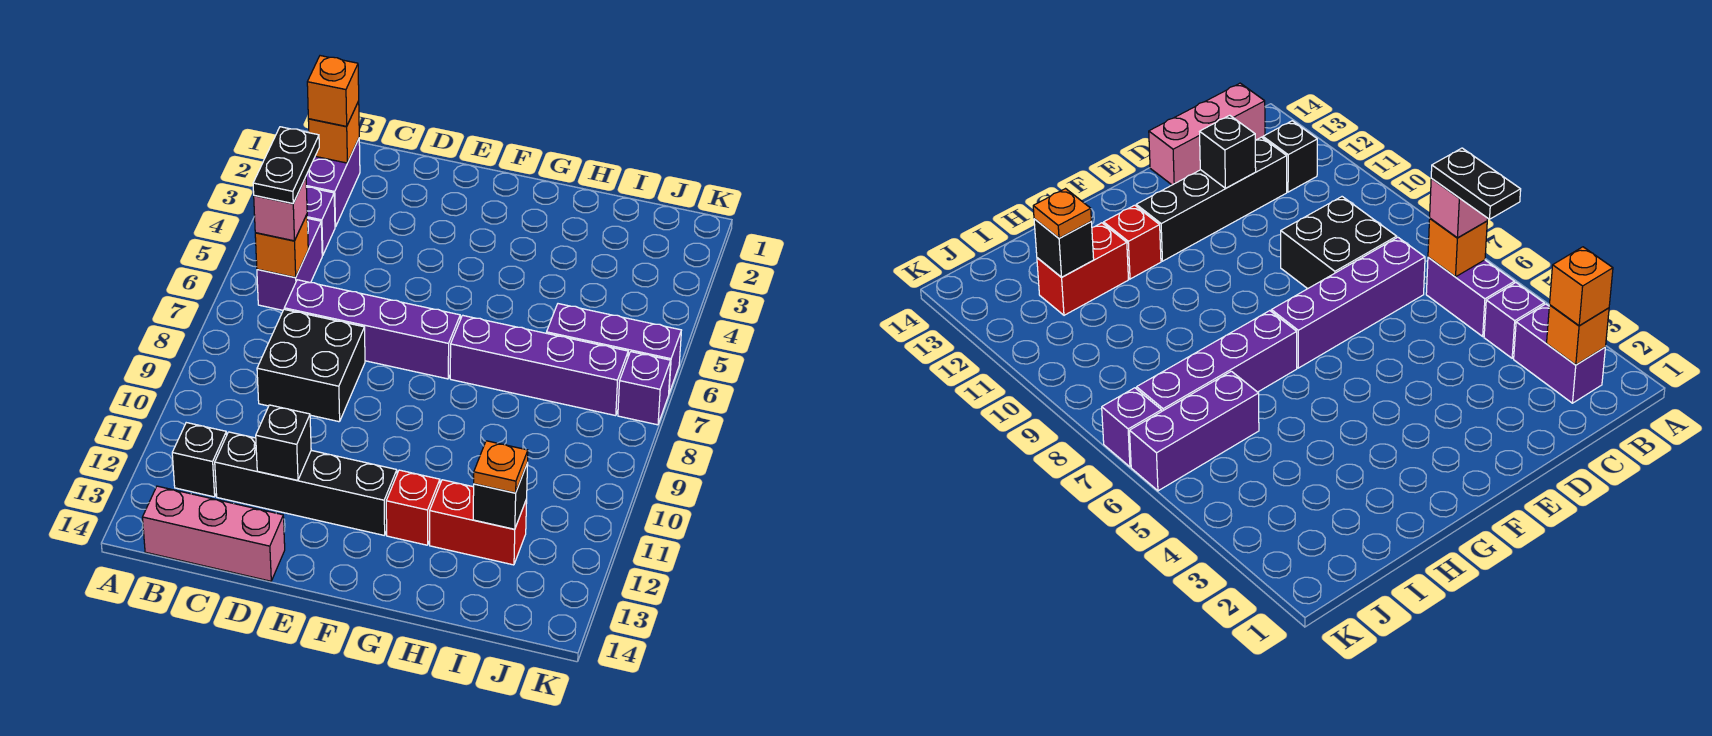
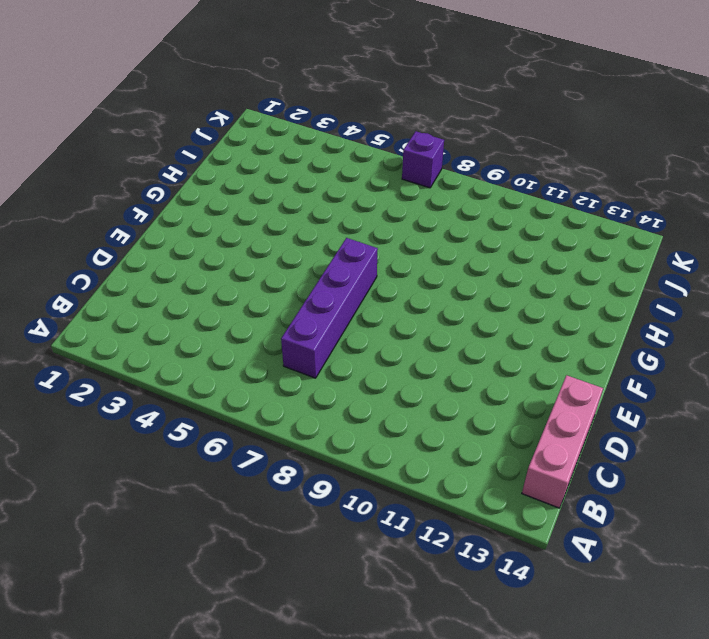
none -> purple brick B2:B3 level 1
none -> purple brick B4 level 1
none -> purple brick B5:B6 level 1

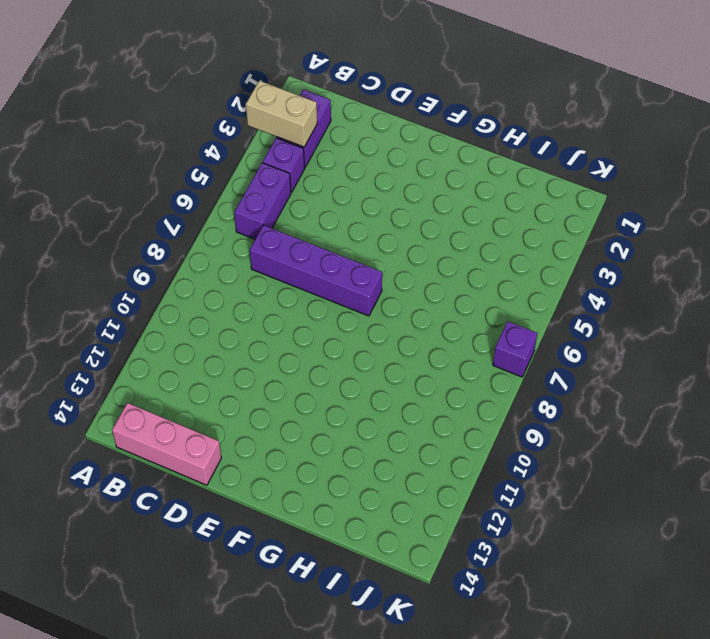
tan brick A3:B3 level 2 -> none
none -> black brick B12 level 1
none -> black brick C8:D9 level 1
none -> black brick C12:F12 level 1

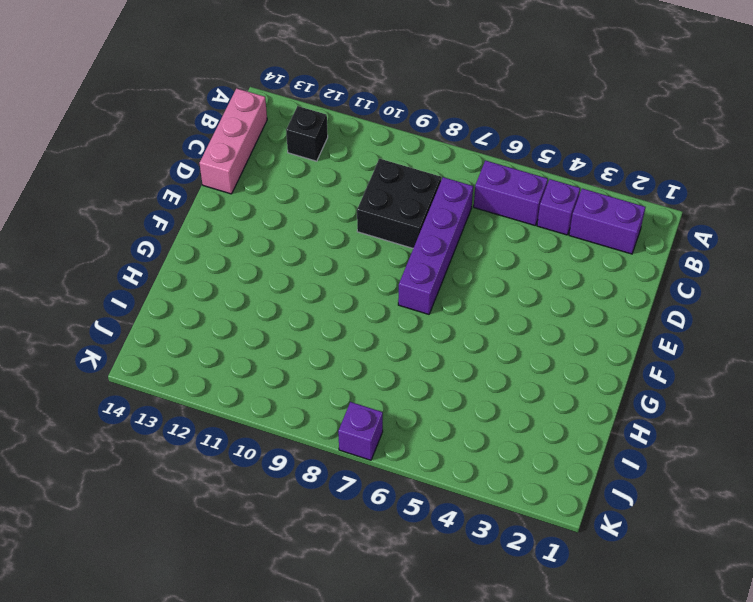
none -> black brick C12:F12 level 1
none -> purple brick G7:J7 level 1
none -> red brick G12 level 1

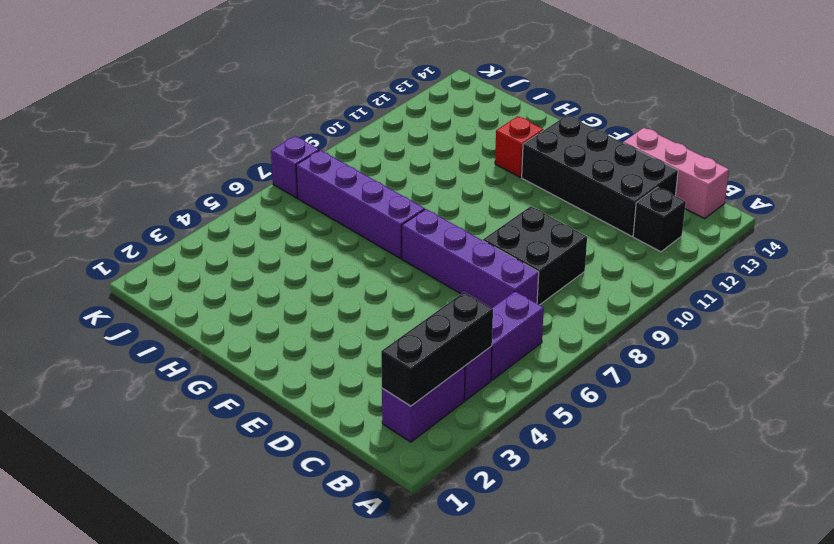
black brick B2:B4 level 2 -> orange brick B2 level 2
black brick C12:F13 level 1 -> black brick C12:F12 level 1
none -> red brick H12:I12 level 1
none -> purple brick I6:K6 level 1
none -> orange brick B6 level 2

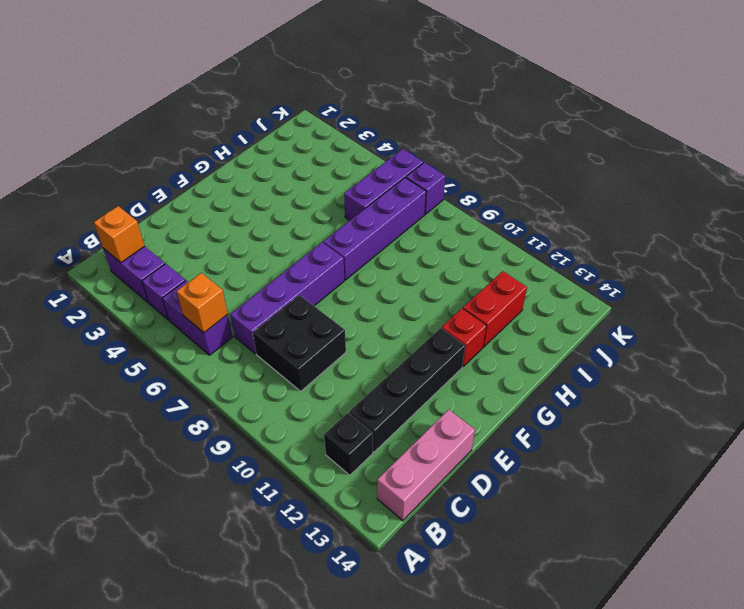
none -> black brick D12 level 2
none -> black brick I12 level 2
none -> orange brick B2 level 3

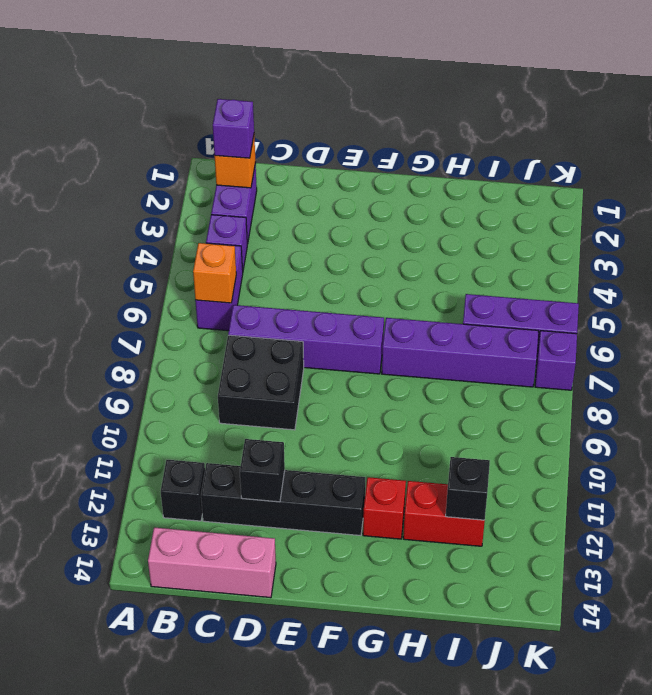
purple brick B2 level 3 -> orange brick B2 level 3
none -> pink brick B6 level 3
none -> orange plate I12 level 3
none -> black plate B5:B6 level 4

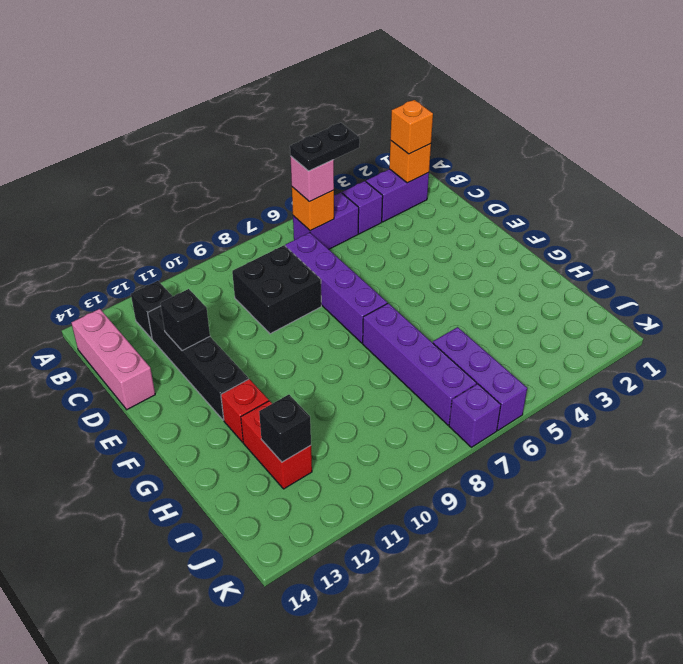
none -> orange plate I12 level 3

